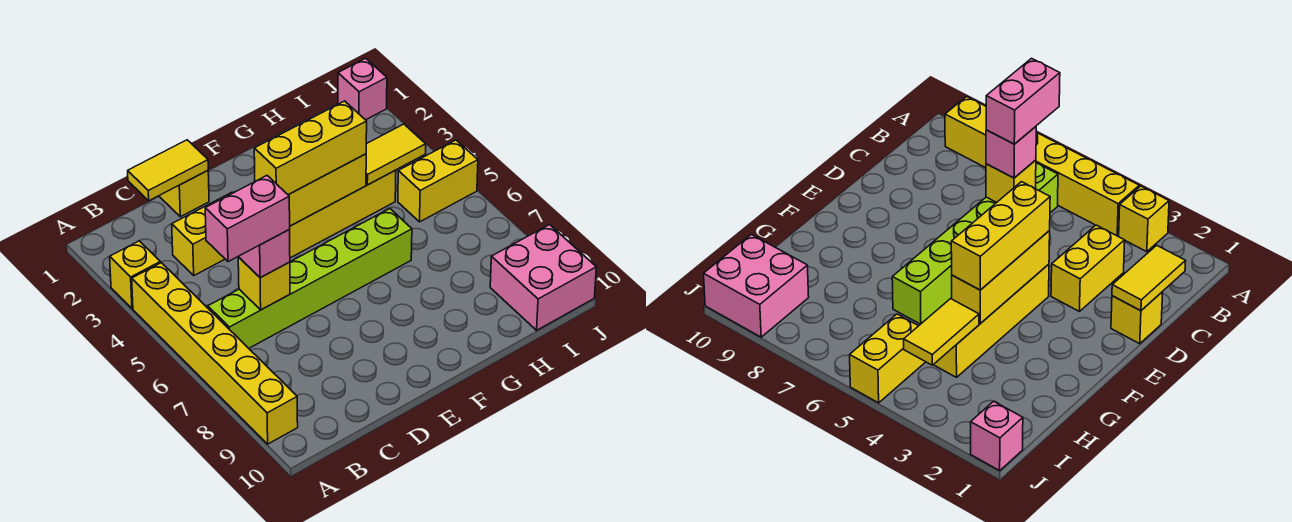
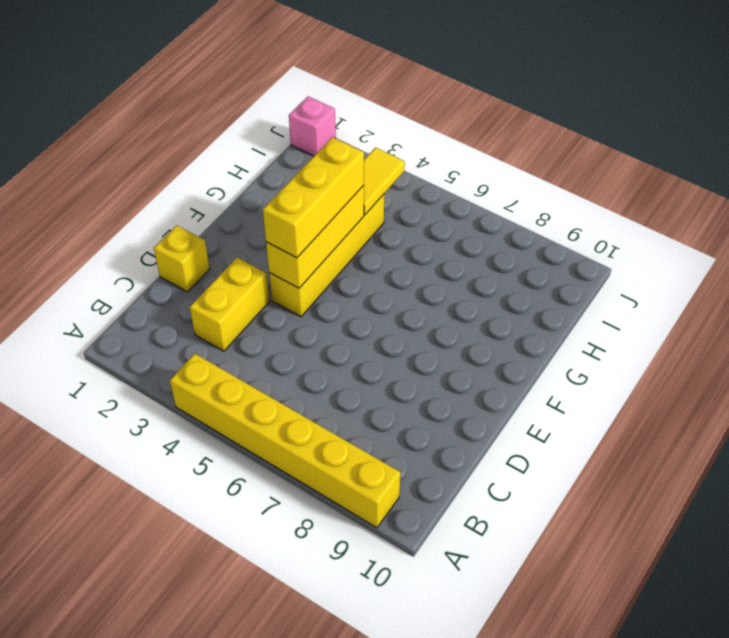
none -> yellow brick A3 level 1
none -> lime brick B6:G6 level 1
none -> yellow brick I5:J5 level 1

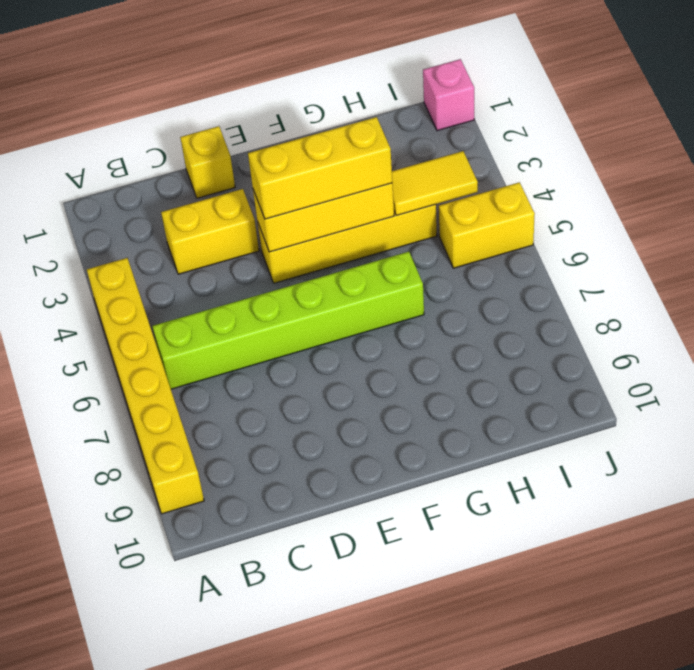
none -> yellow brick A3 level 1
none -> pink brick I9:J10 level 1
none -> yellow tile C1:D1 level 2

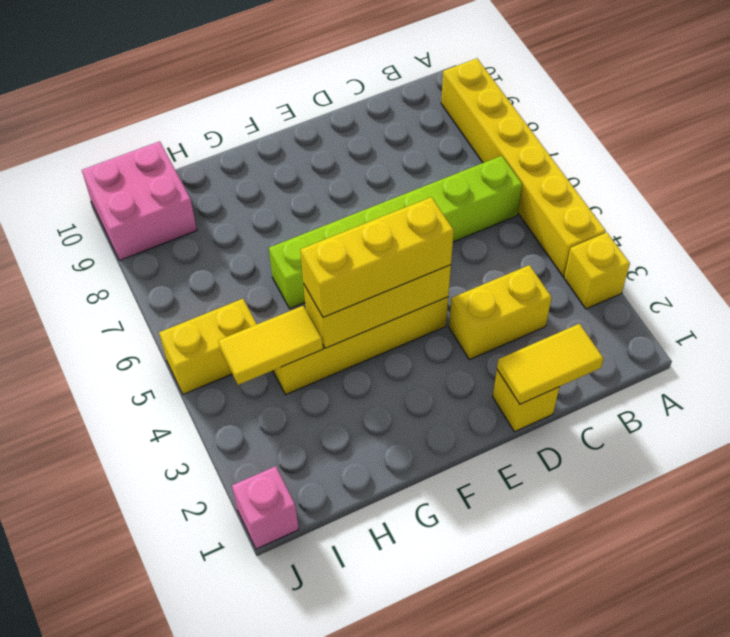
none -> yellow brick C6 level 2
none -> pink brick C6 level 3
none -> pink brick B6:C6 level 4

